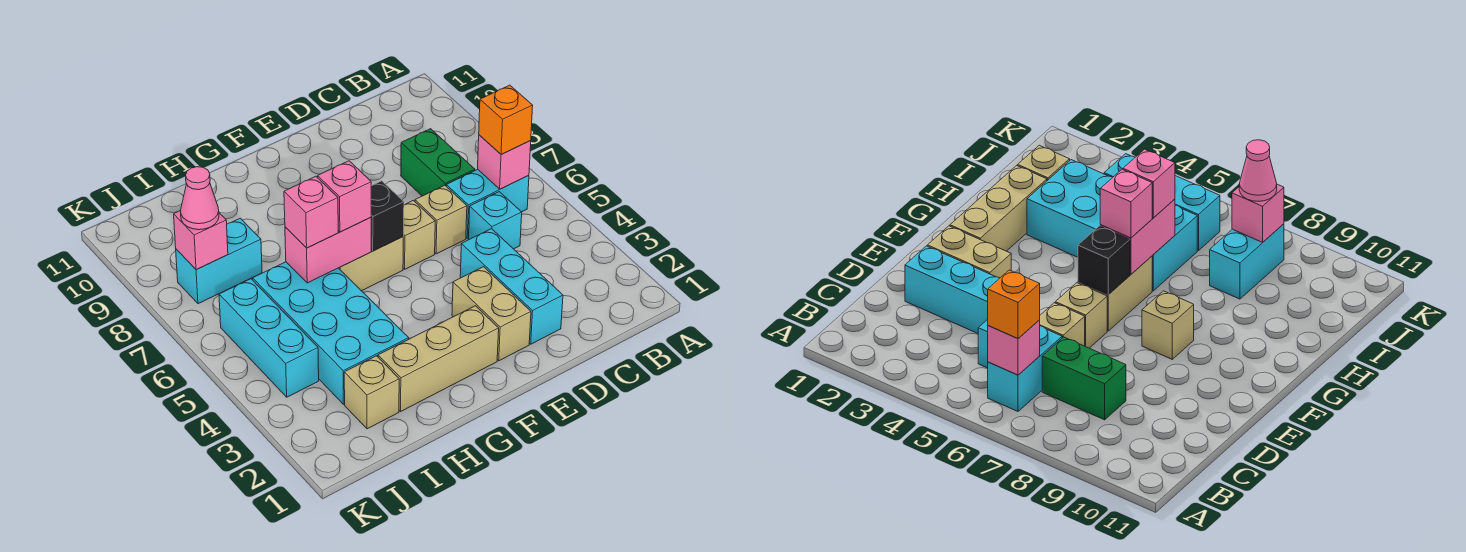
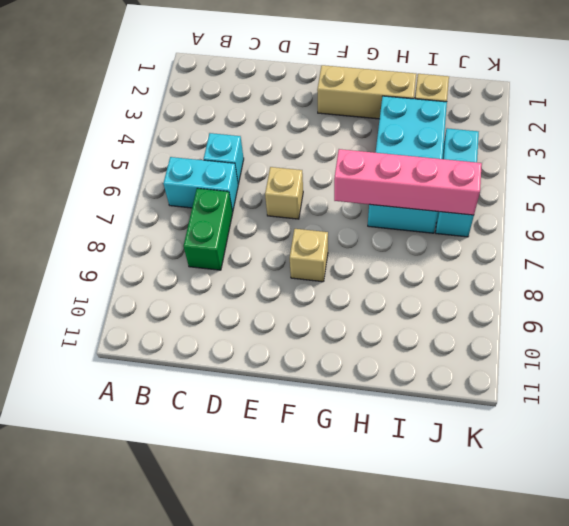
pink brick G6:J6 level 2 -> pink brick G6:H6 level 2
none -> cyan brick D2:D4 level 1
none -> tan brick D6 level 1
none -> tan brick E2:E3 level 1

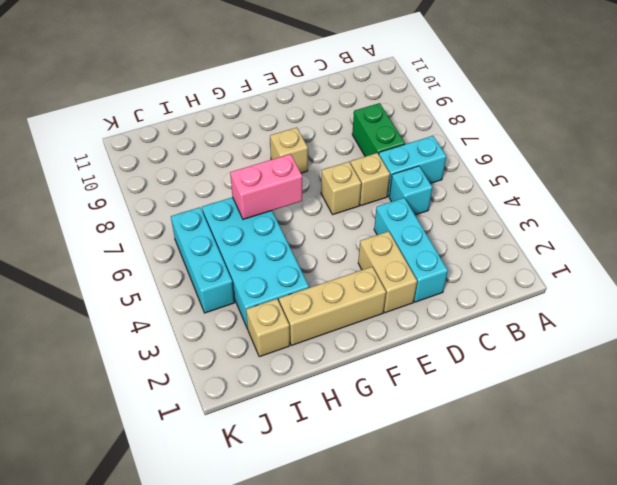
none -> tan brick F6:G6 level 1
none -> cyan brick I8:J8 level 1
none -> pink brick B6 level 2

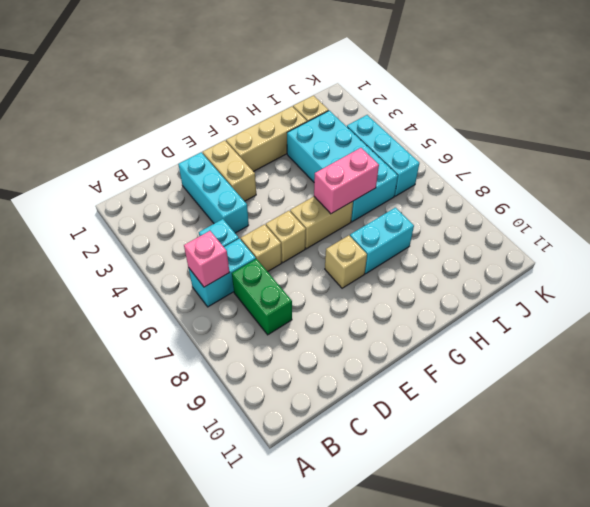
cyan brick G8:H8 level 1 -> cyan brick I8:J8 level 1
none -> black brick F6 level 2
none -> pink brick J8 level 2
none -> orange brick B6 level 3

